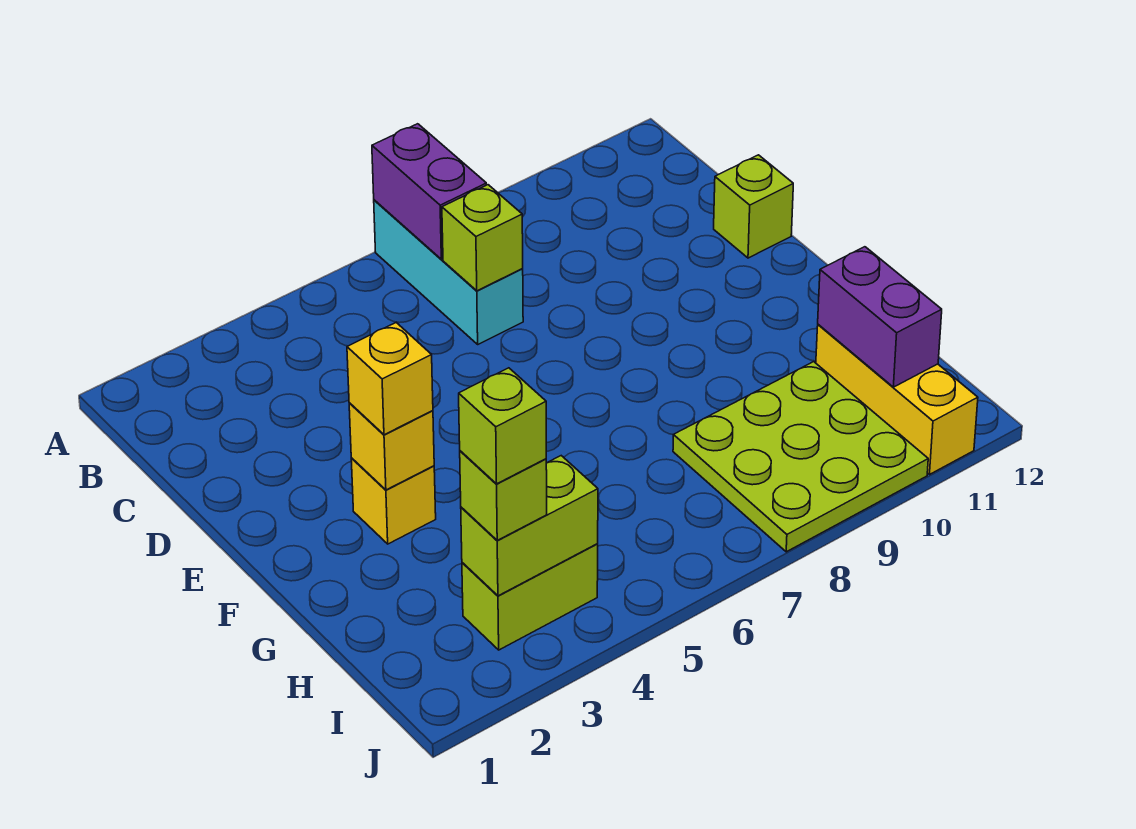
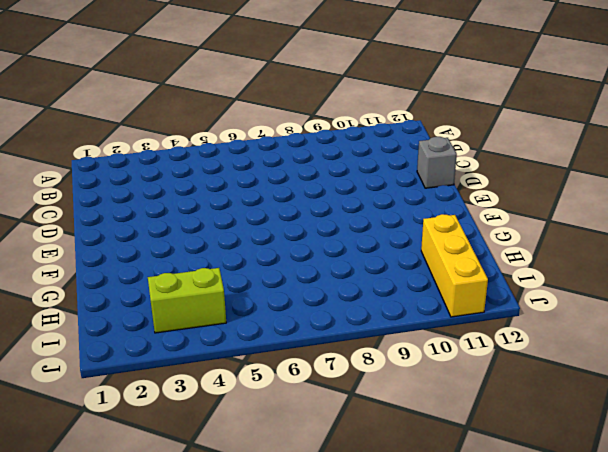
grey brick D12 level 1 -> lime brick D12 level 1
none -> cyan brick A7:C7 level 1
none -> yellow brick F3 level 1
none -> lime plate H8:J10 level 1

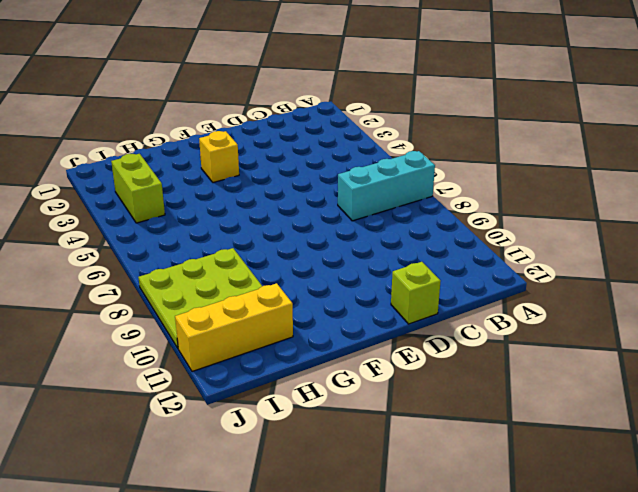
none -> purple brick A7:B7 level 2
none -> lime brick C7 level 2
none -> yellow brick F3 level 2

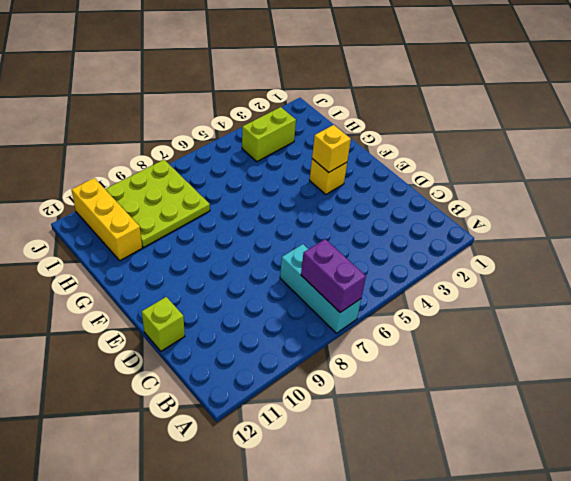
none -> lime brick C7 level 2
none -> purple brick H11:I11 level 2
none -> lime brick I3:I4 level 2

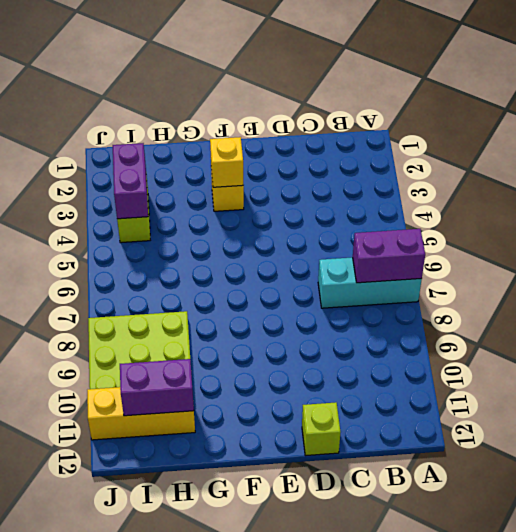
purple brick I3:I4 level 2 -> lime brick I3:I4 level 2
none -> lime brick C7 level 2
none -> yellow brick F3 level 3
none -> lime brick I3 level 3

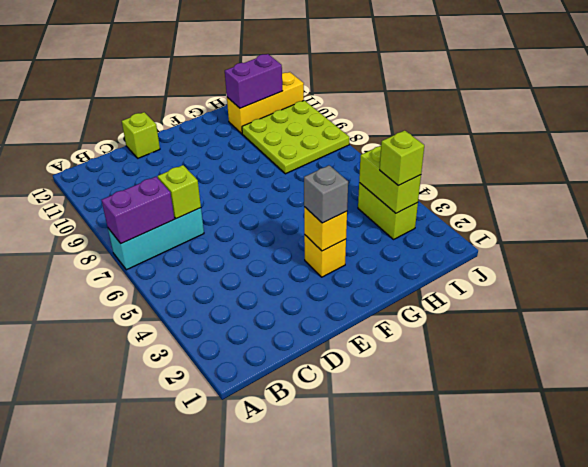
grey brick F3 level 3 -> yellow brick F3 level 3
none -> lime brick I3 level 4

